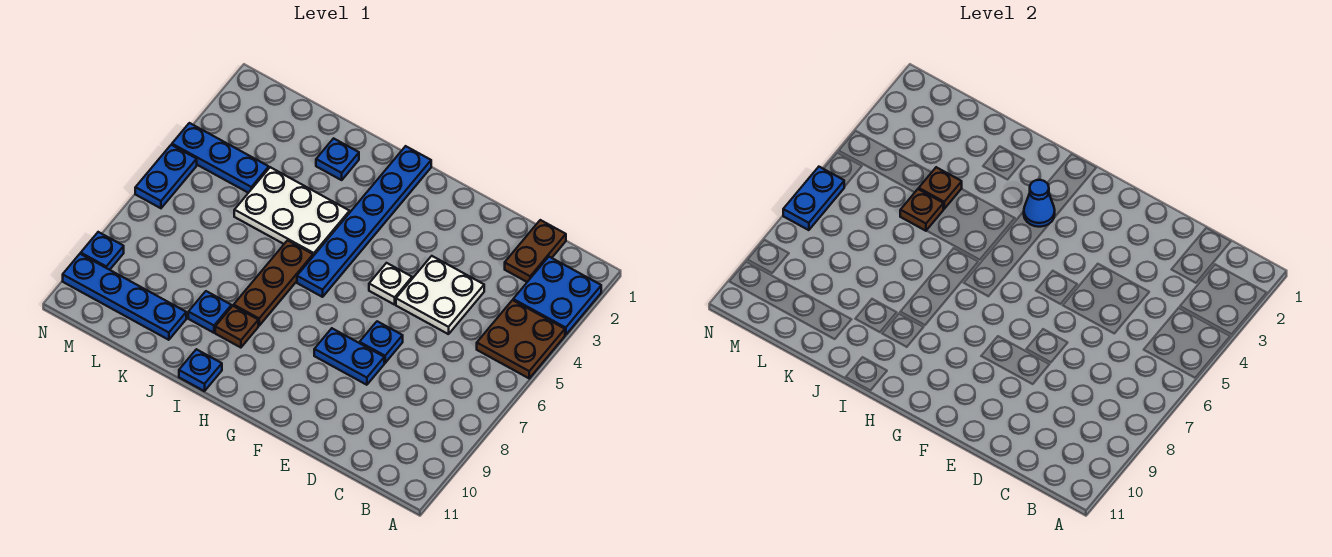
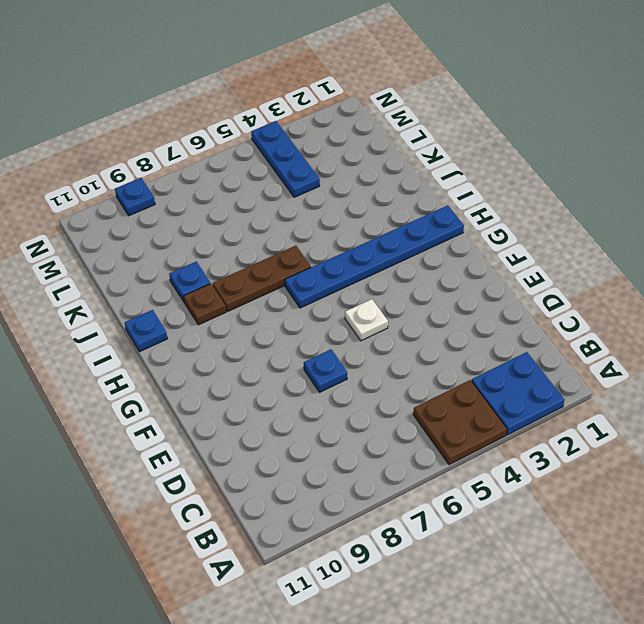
none -> brown plate C1:C2 level 1
none -> white plate D4:E5 level 1
none -> blue plate E8:F8 level 1

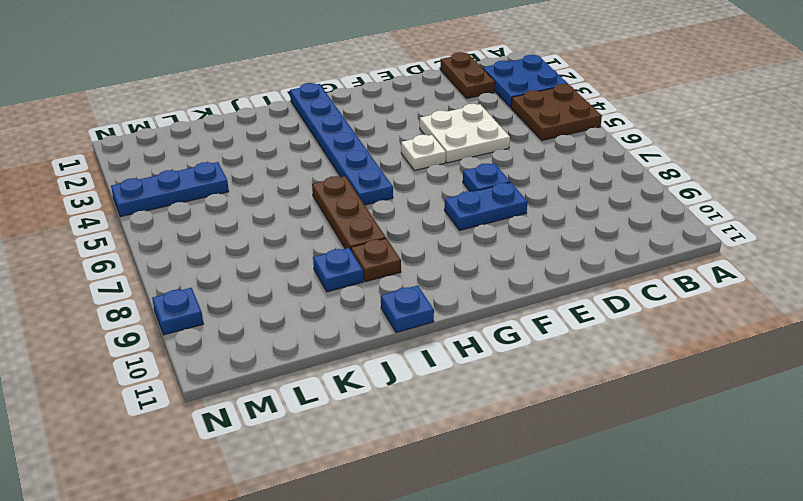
none -> white plate I4:K5 level 1
none -> blue plate J2 level 1
none -> blue plate K10:N10 level 1

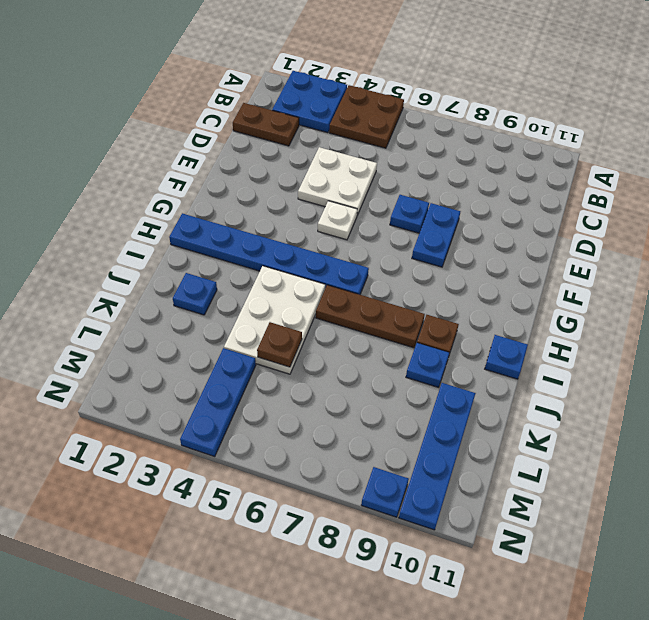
none -> blue plate N5:N6 level 1
none -> blue cone H3 level 2
none -> brown plate K4 level 2

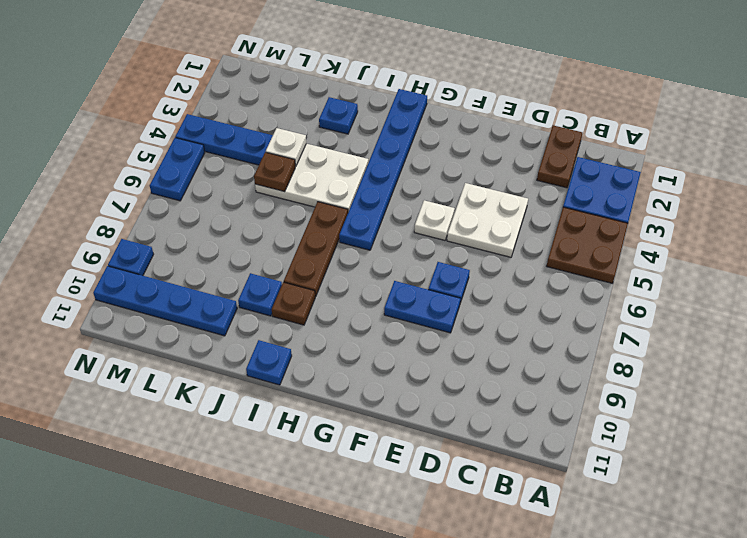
white plate K4 level 2 -> brown plate K4 level 2
none -> blue cone H3 level 2
none -> blue plate N6:N7 level 2

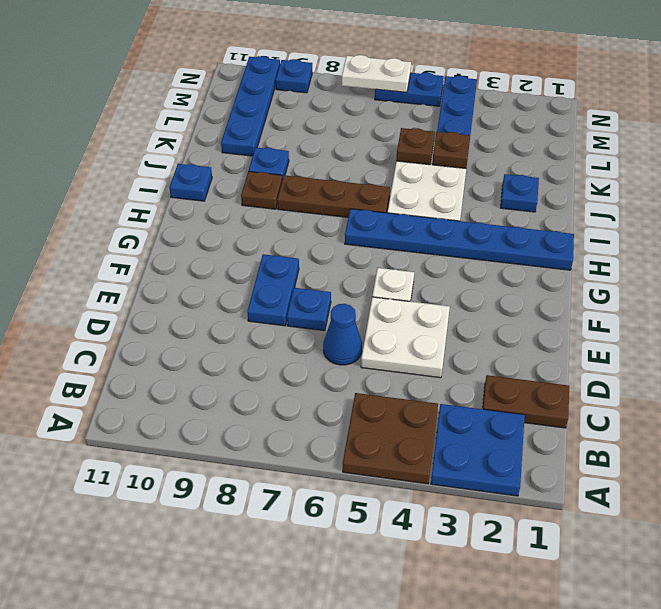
blue cone D6 level 1 -> blue cone H3 level 2
white plate N6:N7 level 2 -> blue plate N6:N7 level 2

